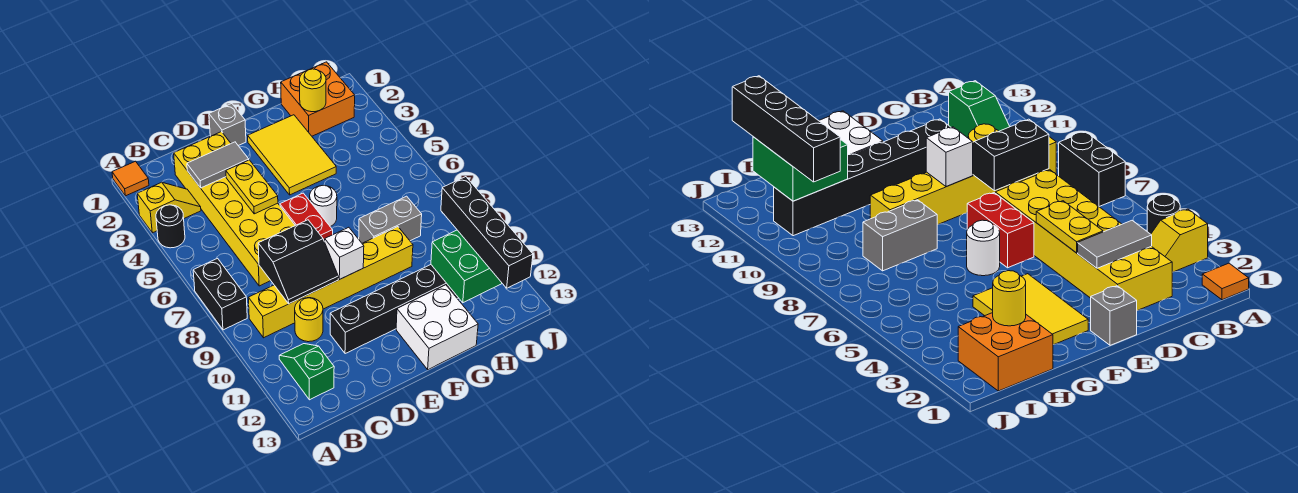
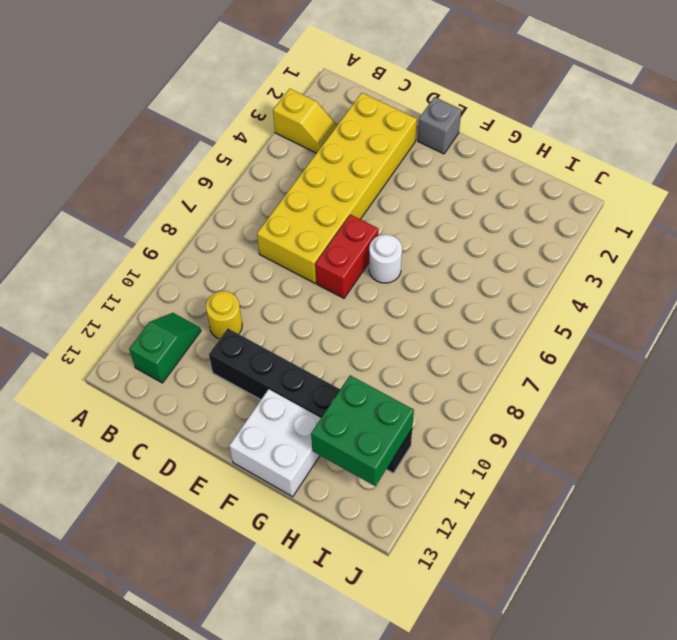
none -> orange tile A1 level 1
none -> black round brick A4 level 1
none -> black brick A7:A8 level 1

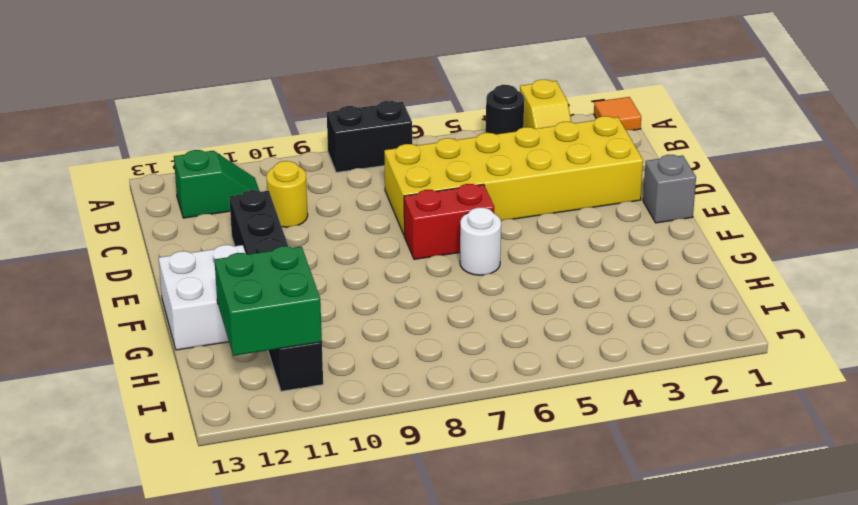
none -> yellow brick B9:G9 level 1
none -> yellow tile F2:G4 level 1
none -> grey brick G8:H8 level 1

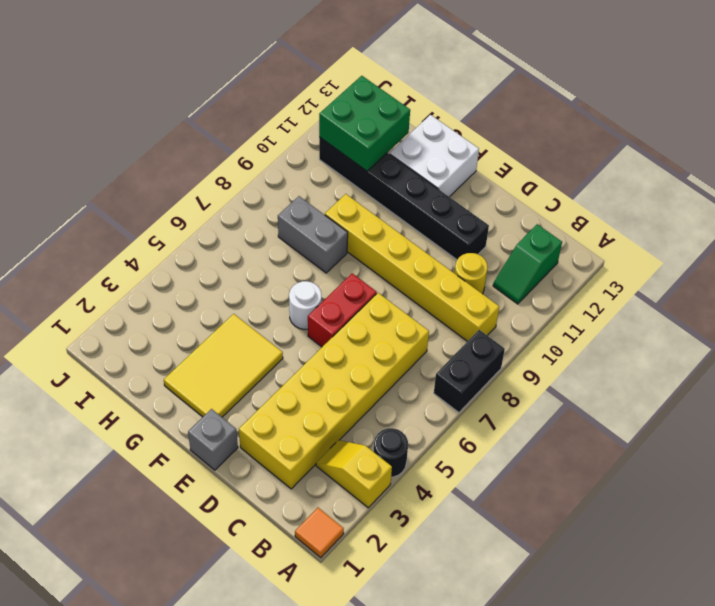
none -> orange brick H1:I2 level 1
none -> grey tile C3:D3 level 2
none -> black slope C8:D9 level 2 top 8

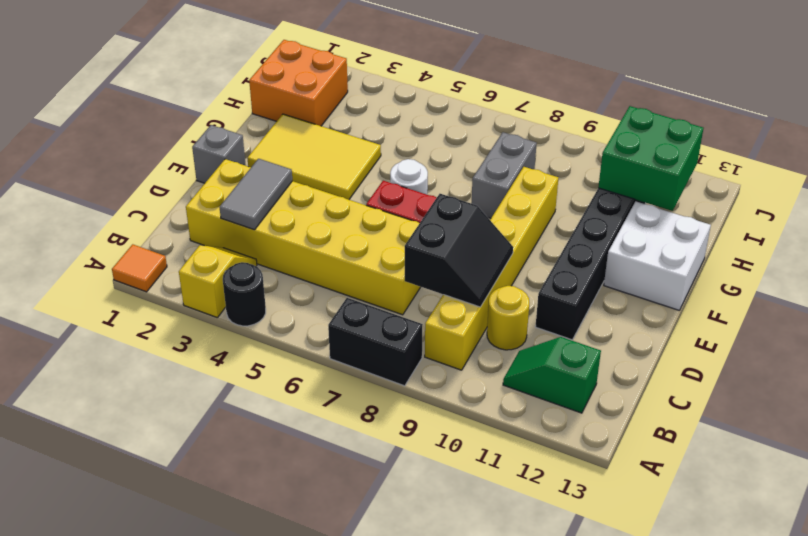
none -> yellow plate D4:D5 level 2
none -> white brick E9 level 2
none -> yellow round brick H2 level 2

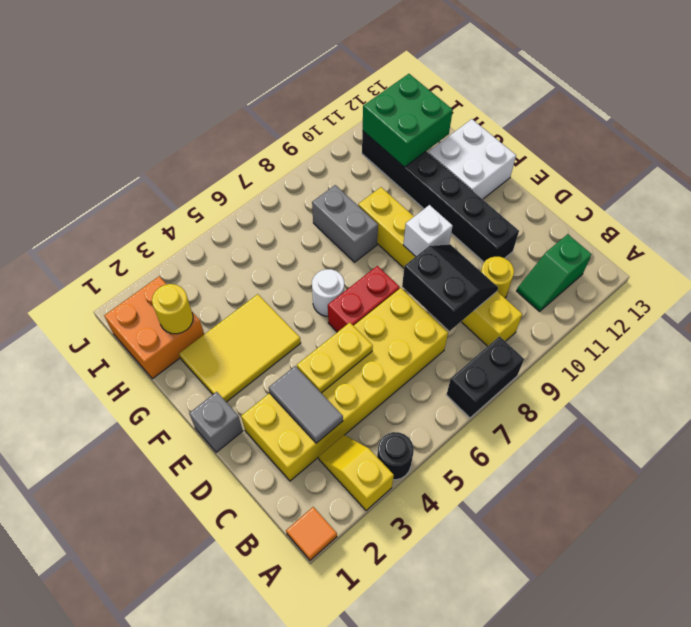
none -> black brick I10:I13 level 3

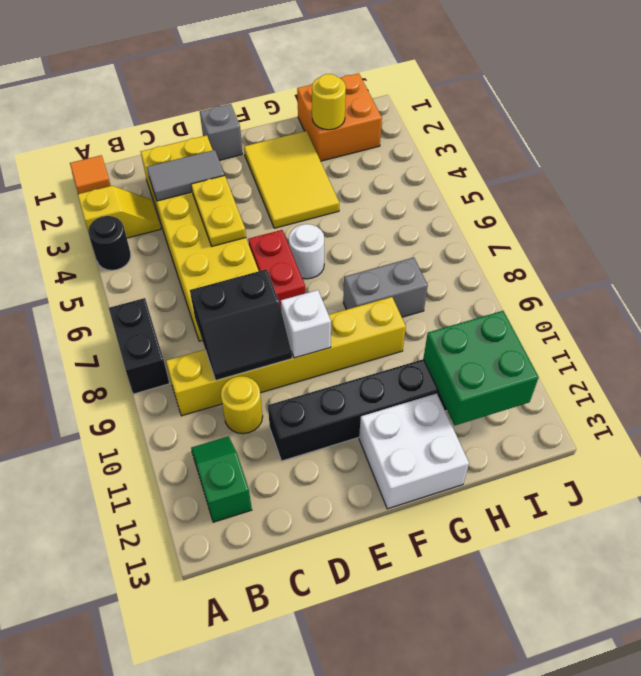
none -> black brick I10:I13 level 3

